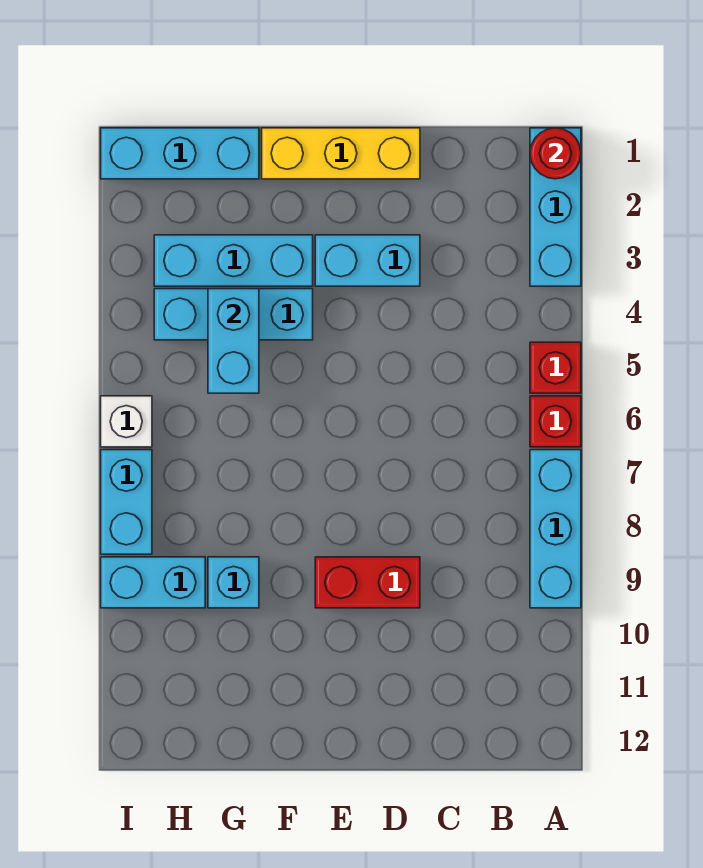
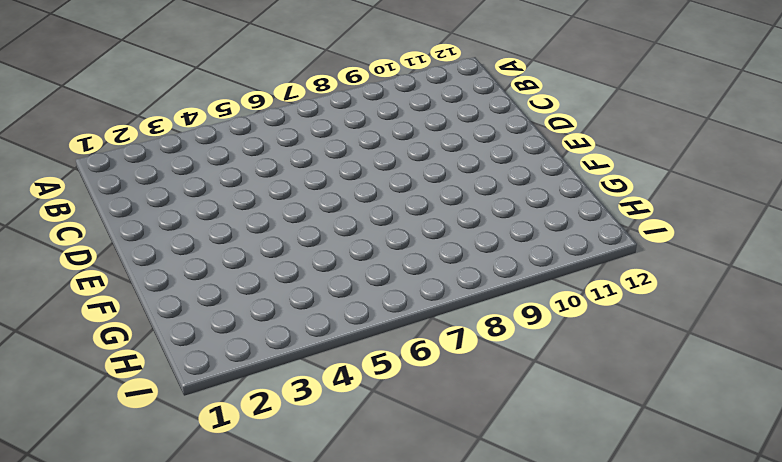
none -> cyan brick A1:A3 level 1
none -> red brick A5 level 1
none -> red brick A6 level 1

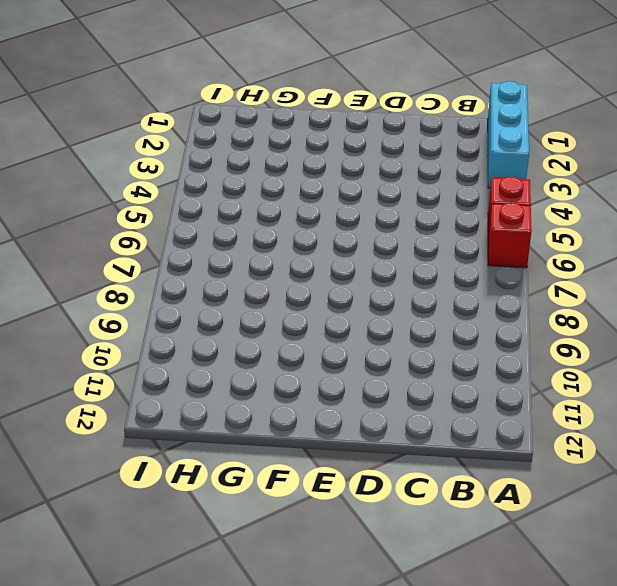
none -> cyan brick A7:A9 level 1
none -> yellow brick D1:F1 level 1
none -> cyan brick D3:E3 level 1

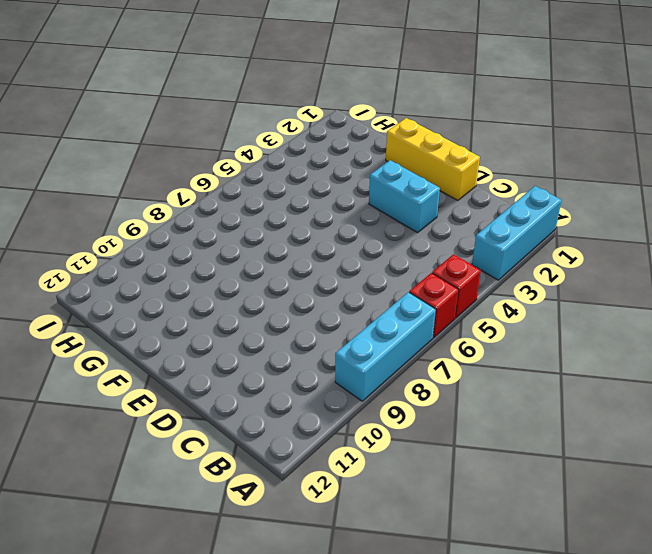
none -> red brick D9:E9 level 1
none -> cyan brick F3:H3 level 1
none -> cyan brick F4:H4 level 1

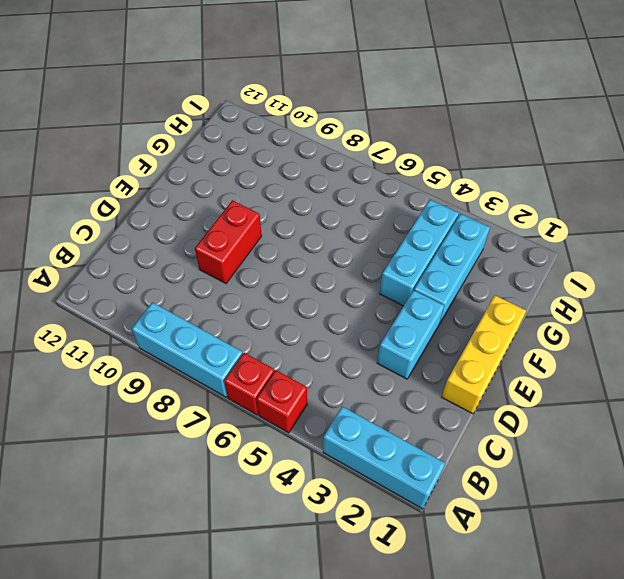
none -> cyan brick G1:I1 level 1
none -> cyan brick G9 level 1
none -> cyan brick H9:I9 level 1

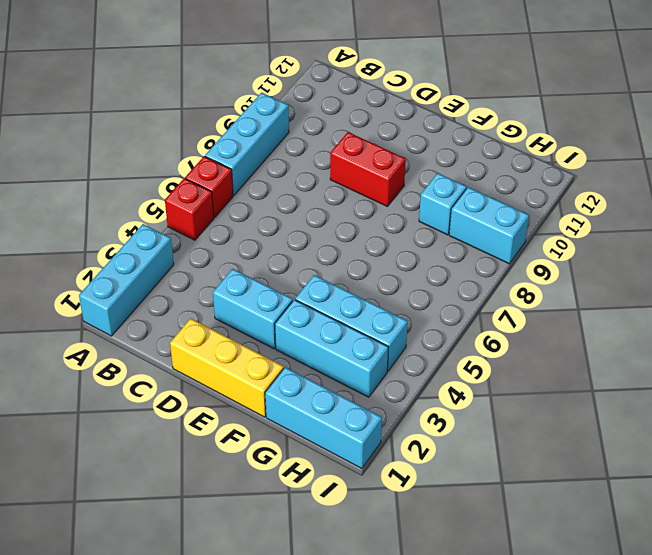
none -> white brick I6 level 1
none -> cyan brick I7:I8 level 1
none -> red round brick A1 level 2

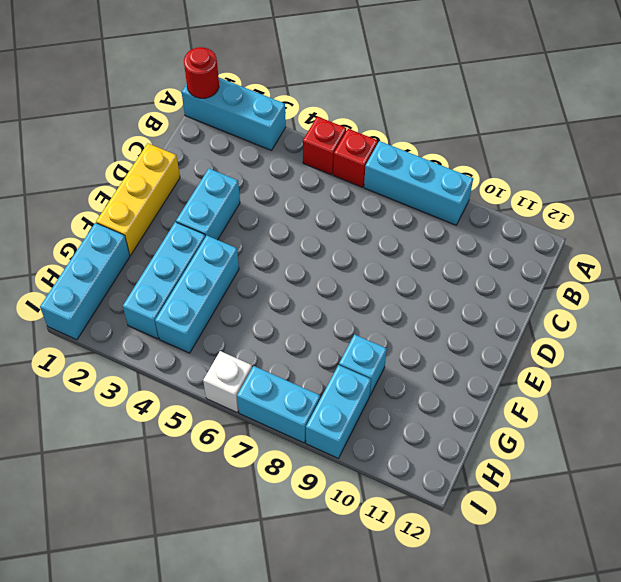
none -> red brick D9:E9 level 1
none -> cyan brick G4:G5 level 2

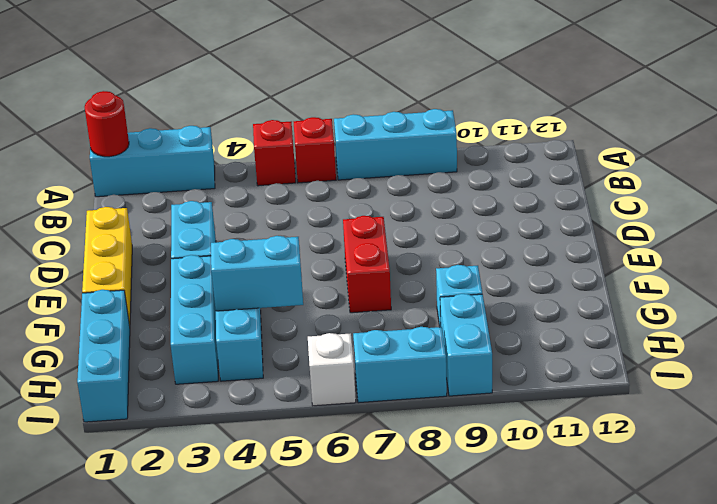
red brick E7:F7 level 1 -> red brick D9:E9 level 1

